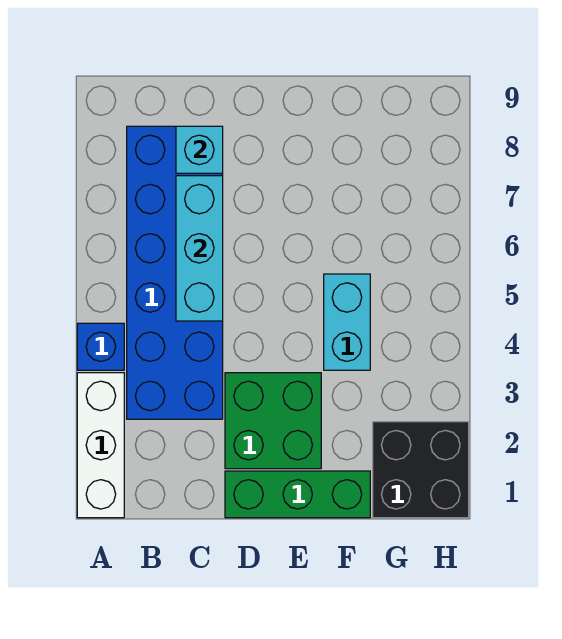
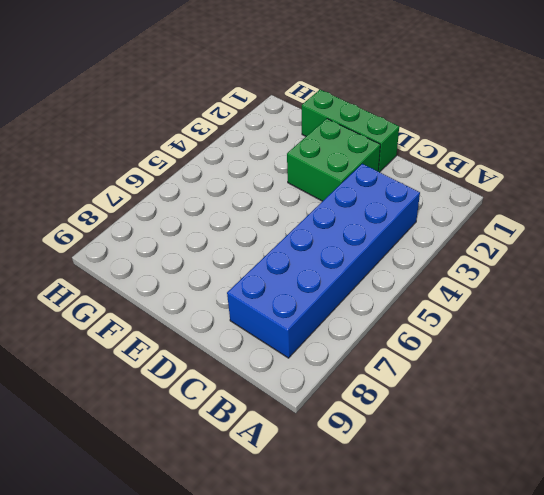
none -> white brick A1:A3 level 1
none -> blue brick A4 level 1

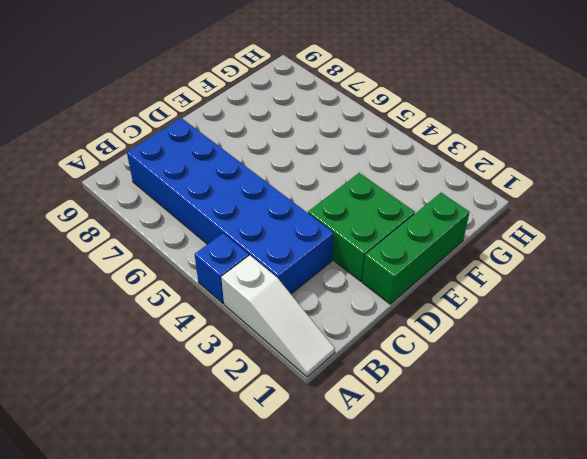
white slope A1:A3 level 1 top 3 -> white brick A1:A3 level 1
none -> cyan brick F4:F5 level 1
none -> black brick G1:H2 level 1

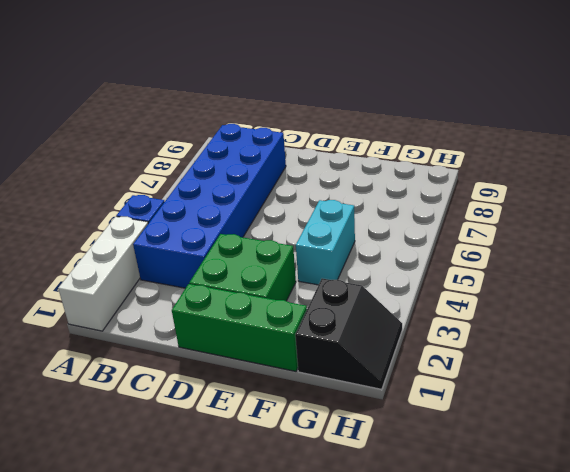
black slope G1:H2 level 1 top G -> black brick G1:H2 level 1
none -> cyan brick C5:C7 level 2
none -> cyan brick C8 level 2

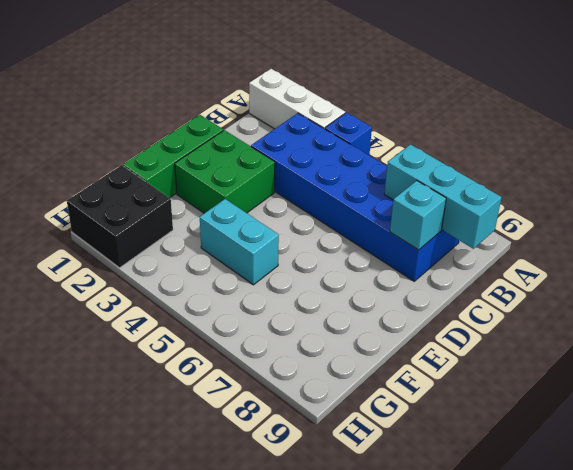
cyan brick B7:B9 level 2 -> cyan brick C5:C7 level 2

